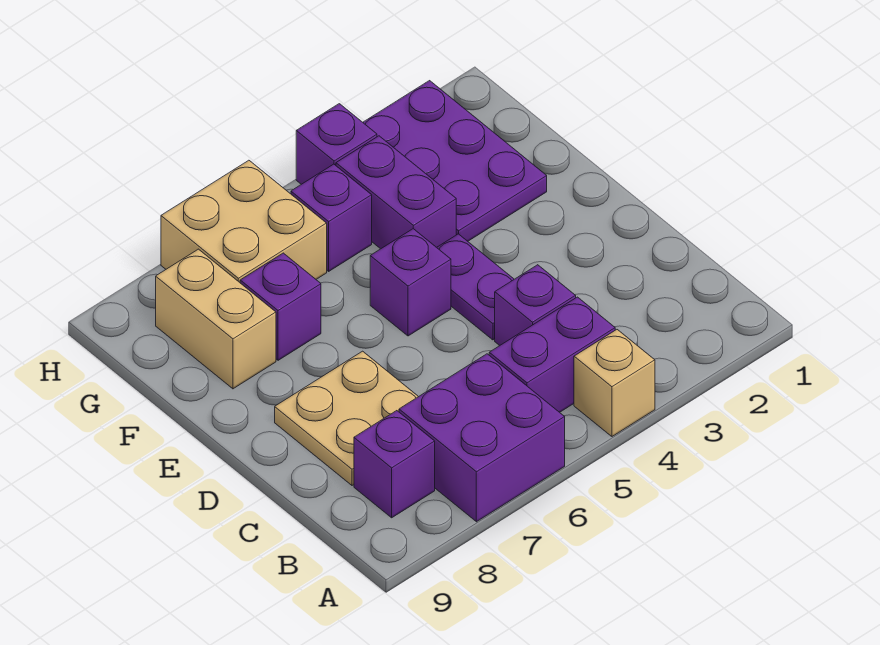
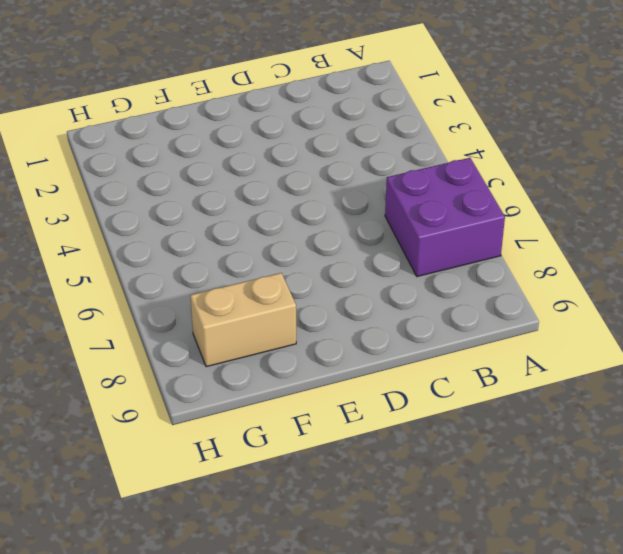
none -> tan brick A4 level 1
none -> purple brick B4:B5 level 1
none -> purple brick B8 level 1

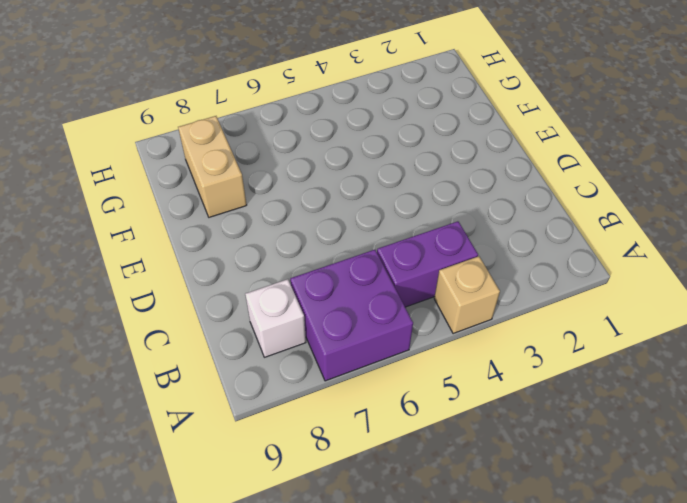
white brick B8 level 1 -> purple brick B8 level 1
none -> purple brick C4 level 1
none -> tan plate C7:D8 level 1
none -> purple plate D4:E4 level 1

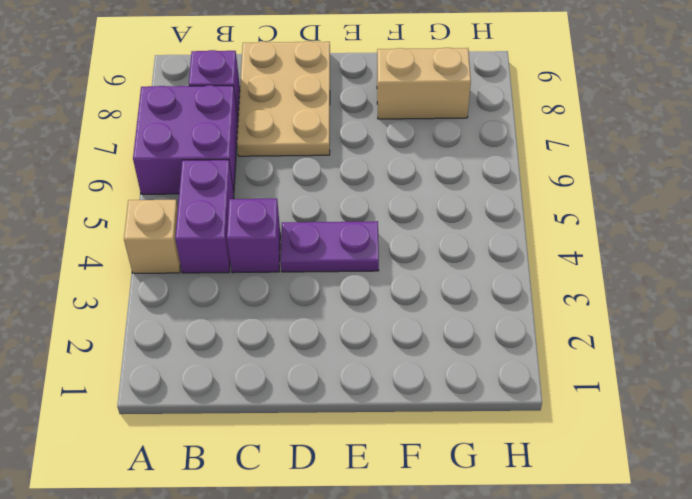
tan plate C7:D9 level 1 -> tan plate C7:D8 level 1
none -> purple brick E5 level 1
none -> purple plate F2:H3 level 1
none -> purple brick F4:G4 level 1

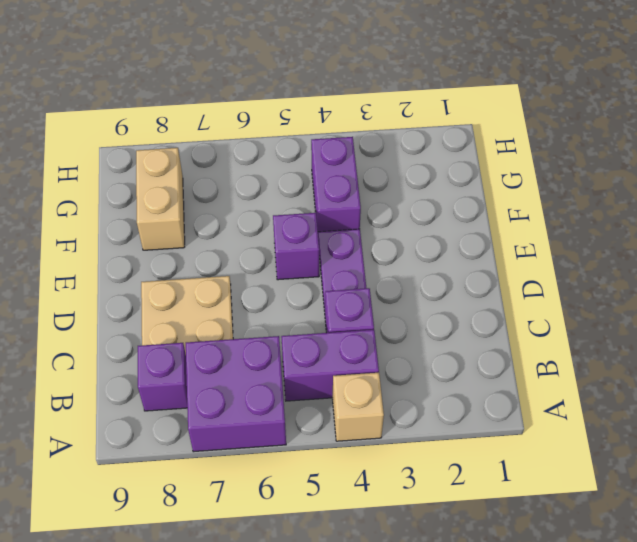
none -> purple plate F2:H3 level 1
none -> purple brick F7 level 1
none -> purple brick G5 level 1

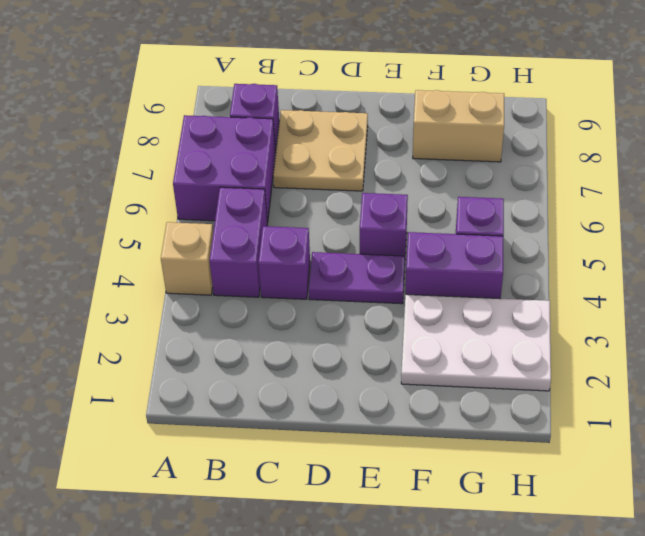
white plate F2:H3 level 1 -> purple plate F2:H3 level 1
none -> purple brick F7 level 1
none -> tan brick G6:H7 level 1
none -> purple brick H4 level 1

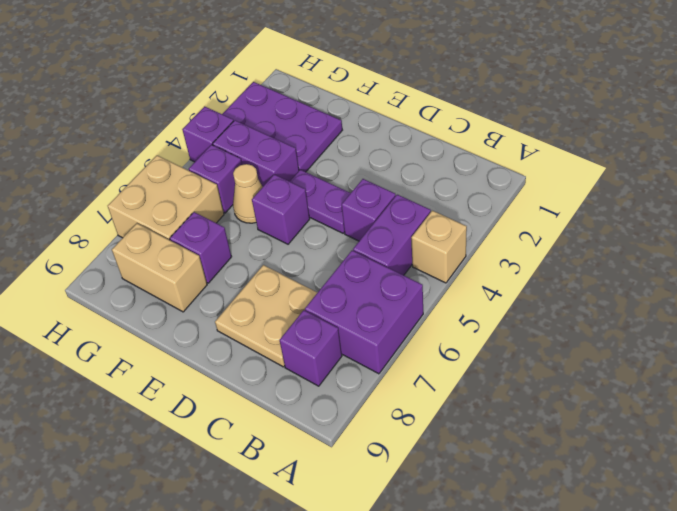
tan cone F5 level 1 -> none

